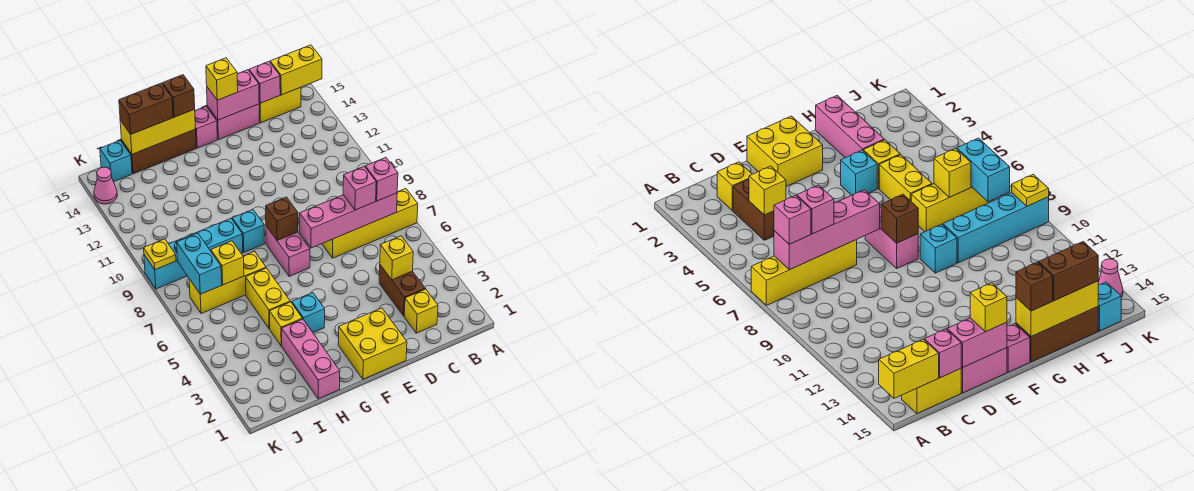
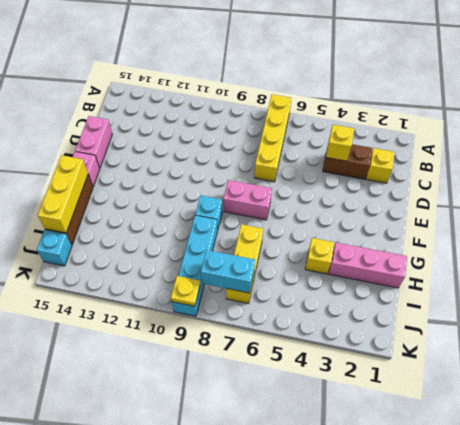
none -> yellow brick B15:C15 level 1
none -> yellow brick E1:F2 level 1
none -> cyan brick G4 level 1
none -> yellow brick H5:H6 level 1

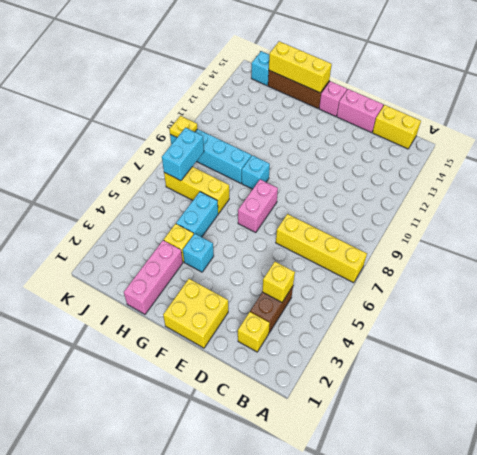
cyan brick H5:H6 level 1 -> yellow brick H5:H6 level 1
none -> pink cone K14 level 1
none -> yellow brick A15:B15 level 2
none -> pink brick B7:E7 level 2
none -> pink brick C15 level 2

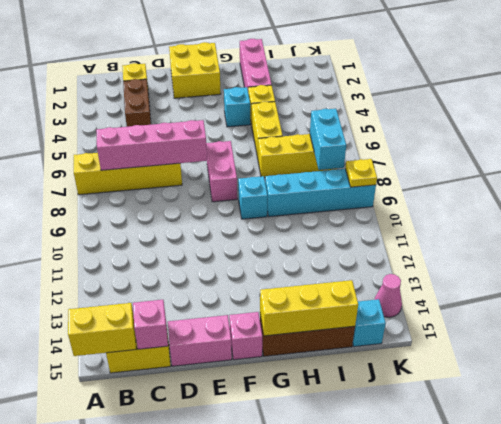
none -> yellow brick C4 level 2
none -> pink brick D15:E15 level 2
none -> brown brick F8 level 2
none -> yellow brick I7 level 2

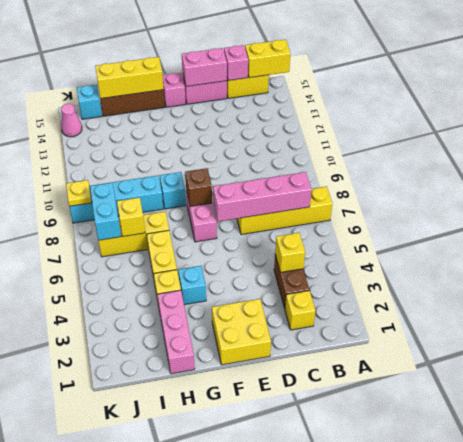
none -> pink brick B7 level 3
none -> pink brick C7 level 3
none -> yellow brick E15 level 3
none -> brown brick G15 level 3

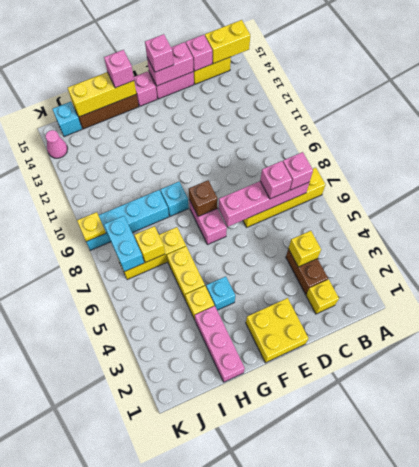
pink brick E15 level 3 -> yellow brick E15 level 3
pink brick G15 level 3 -> brown brick G15 level 3
none -> brown brick H15:I15 level 3

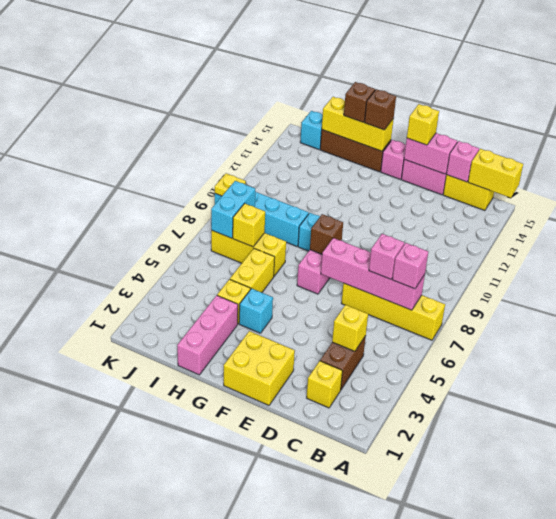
brown brick H15 level 3 -> brown brick H15:I15 level 3
none -> pink cone K14 level 1

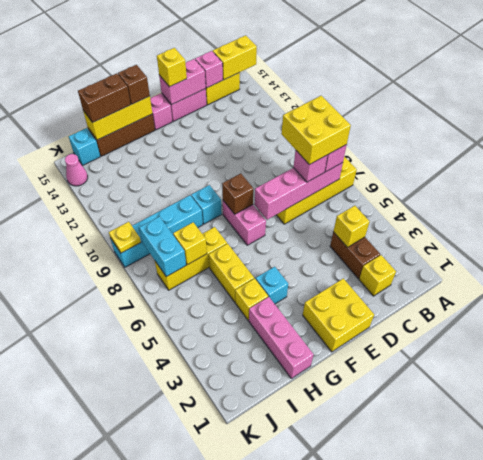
yellow brick B7:C8 level 4 -> none

